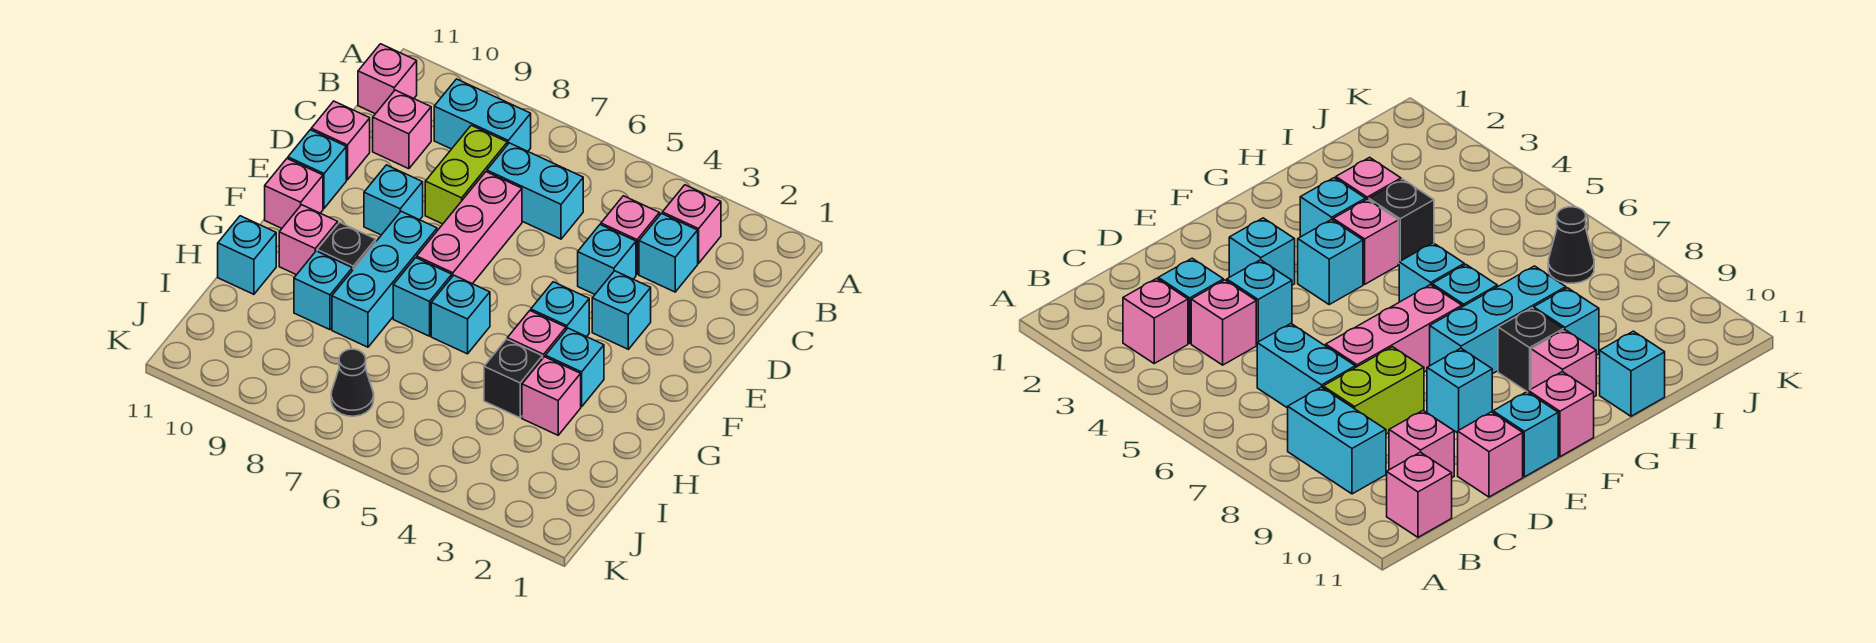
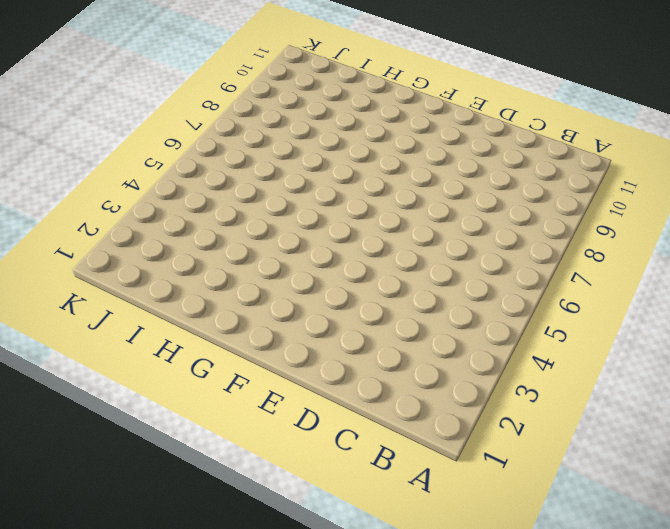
none -> pink brick B3 level 1
none -> cyan brick B8:B9 level 1
none -> pink brick B11 level 1

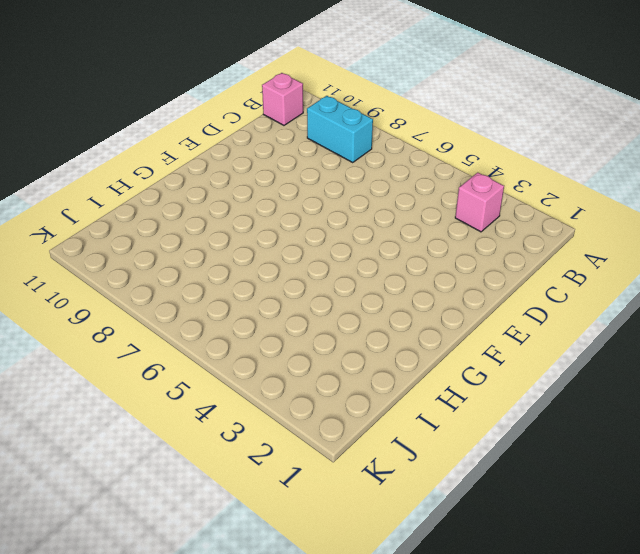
none -> cyan brick C3 level 1
none -> pink brick C4 level 1
none -> cyan brick C6:C7 level 1

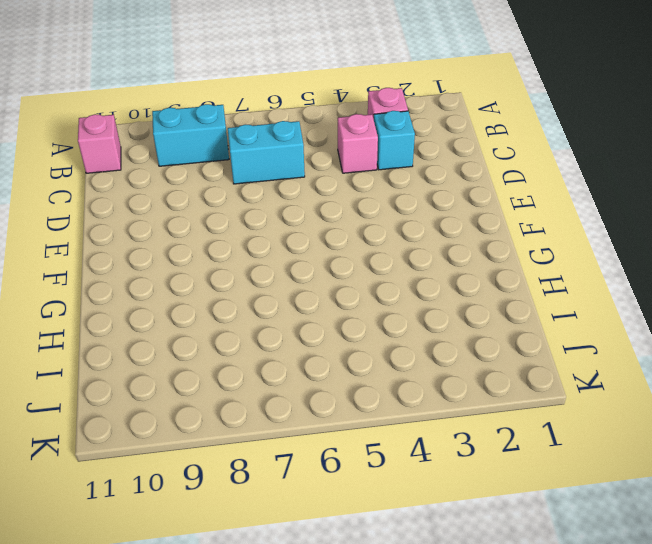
none -> lime brick C8:D8 level 1
none -> pink brick C10 level 1
none -> cyan brick D4 level 1

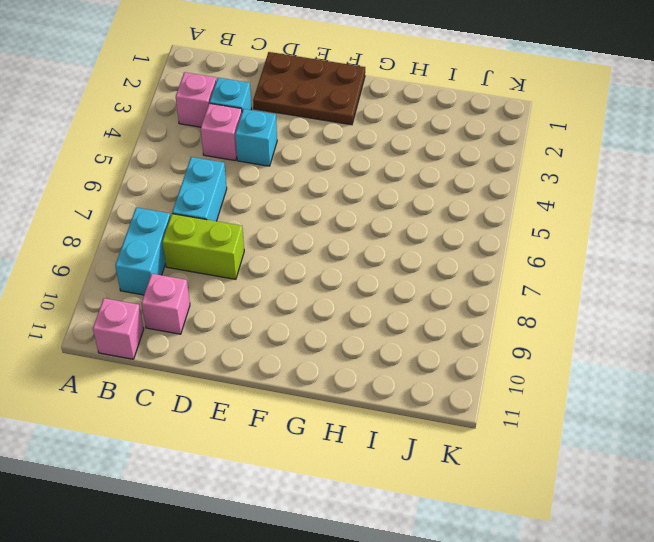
brown plate D1:F2 level 1 -> none
none -> pink brick D7:F7 level 1
none -> pink brick D11 level 1
none -> cyan brick E3 level 1

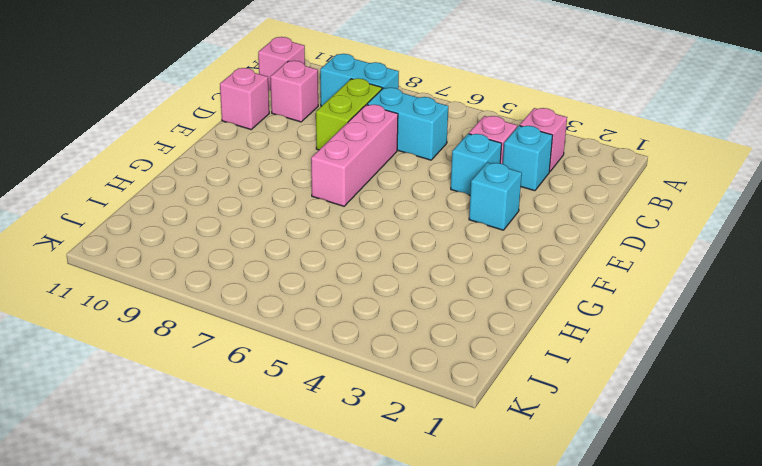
none -> cyan brick E9 level 1
none -> cyan brick E11 level 1
none -> cyan brick F4 level 1

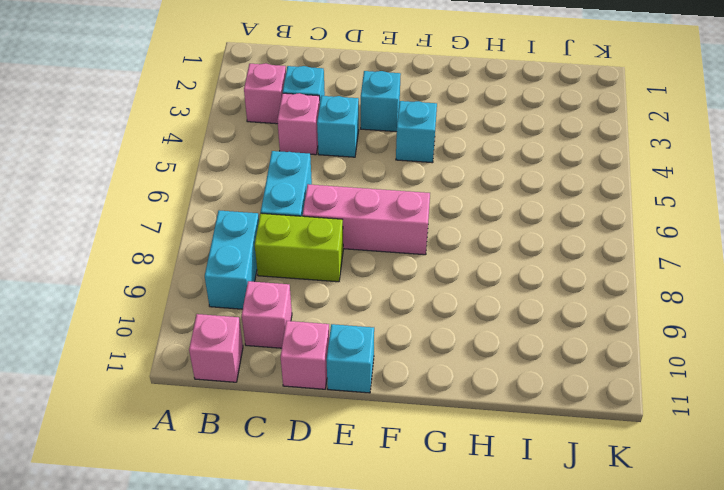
none -> cyan brick E9 level 1
none -> cyan brick F8:H8 level 1
none -> pink brick F11 level 1

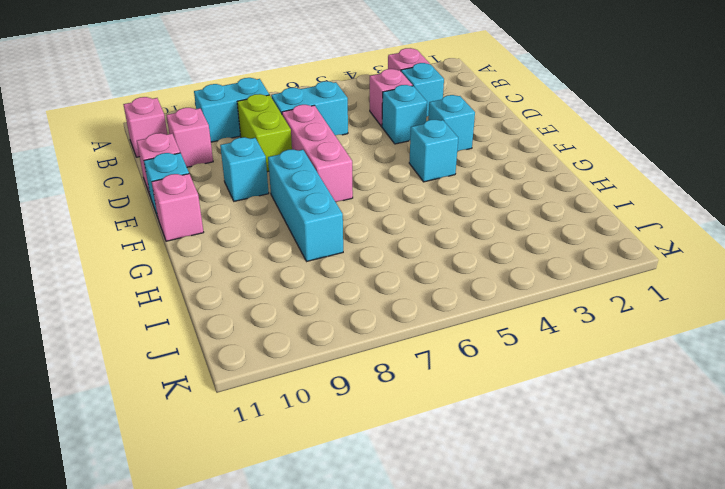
none -> cyan brick G3 level 1
none -> pink brick G4 level 1
none -> cyan brick G6 level 1

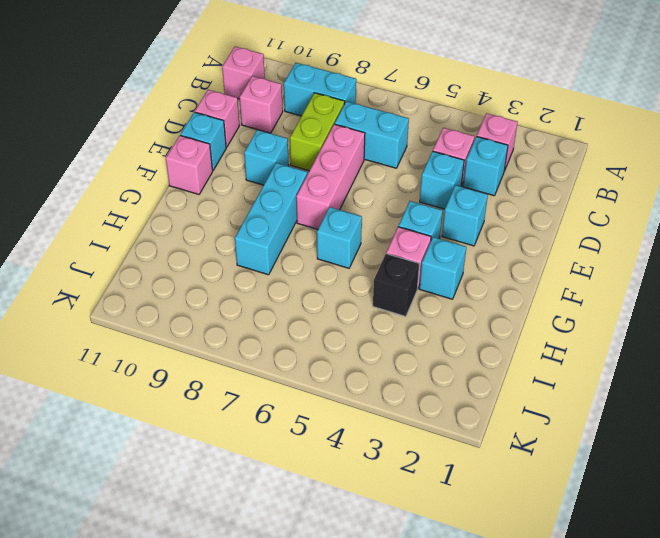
none -> cyan brick G7 level 1
none -> black brick G9 level 1
none -> pink brick G10 level 1

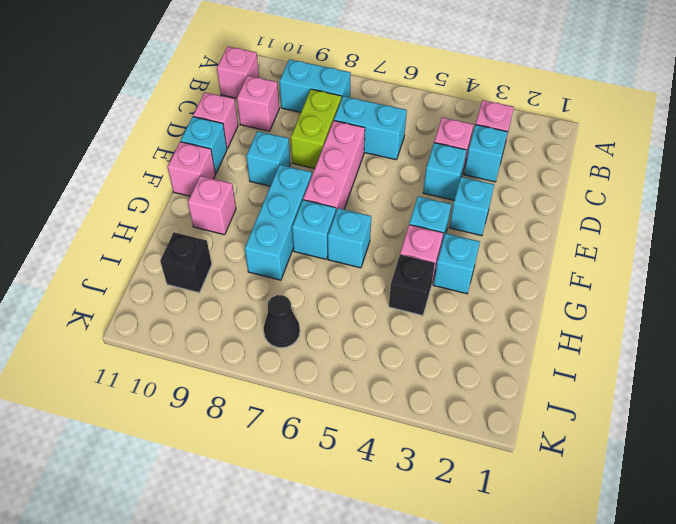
black brick I10 level 1 -> black brick G9 level 1
none -> pink brick H3 level 1
none -> cyan brick H9 level 1
none -> cyan brick H11 level 1

